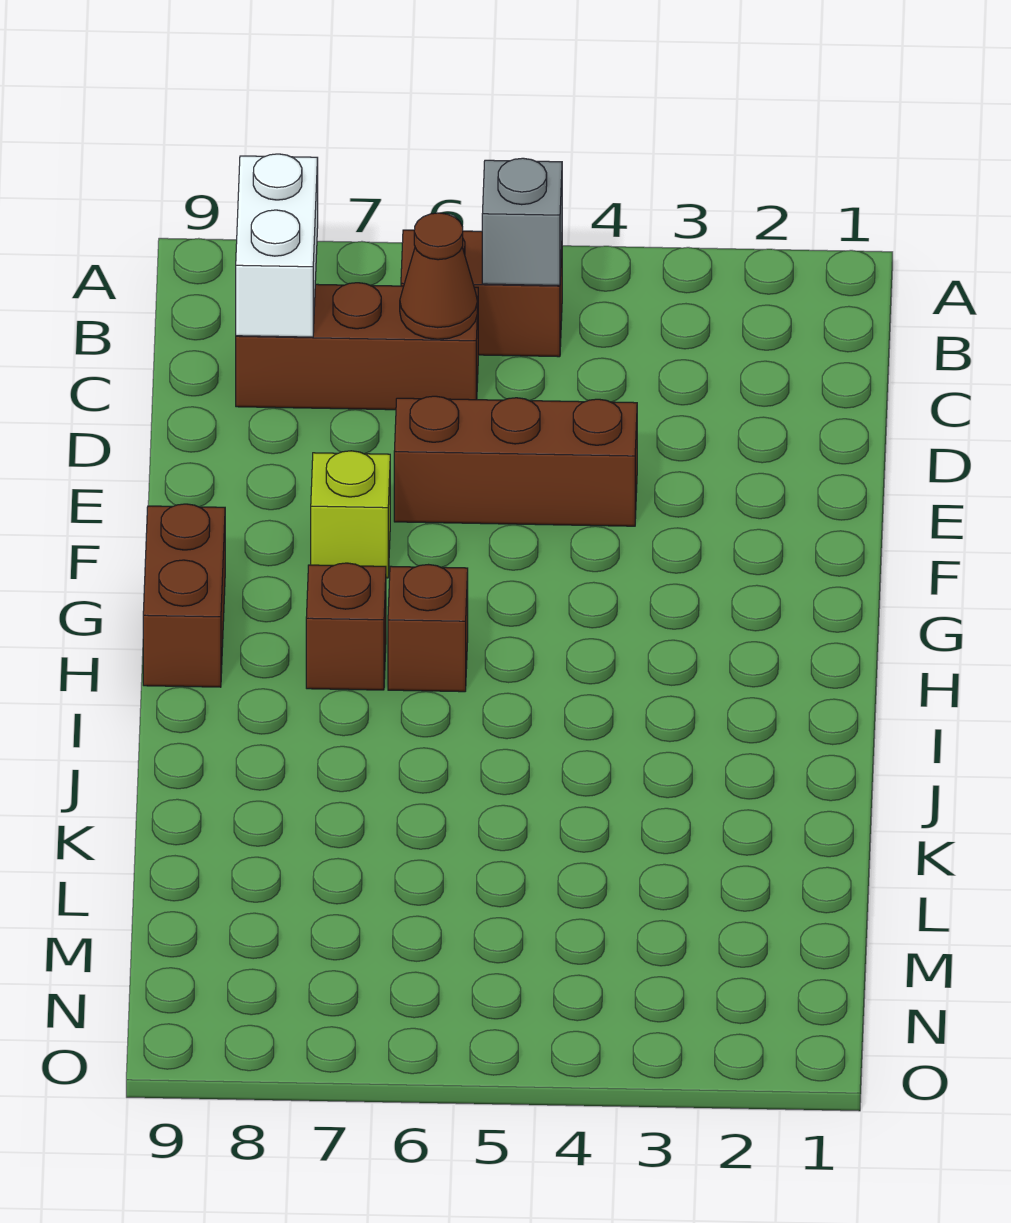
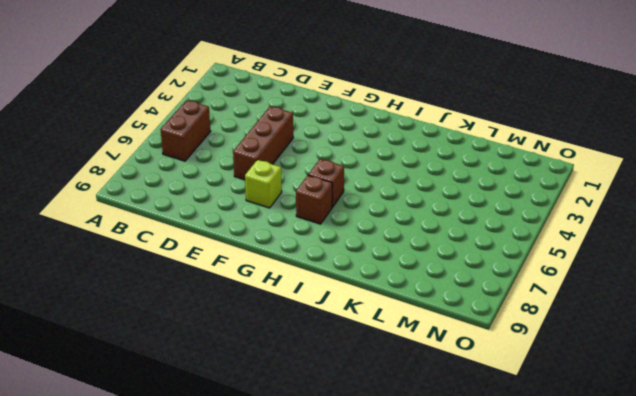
none -> brown brick C6:C8 level 1
none -> brown brick G9:H9 level 1

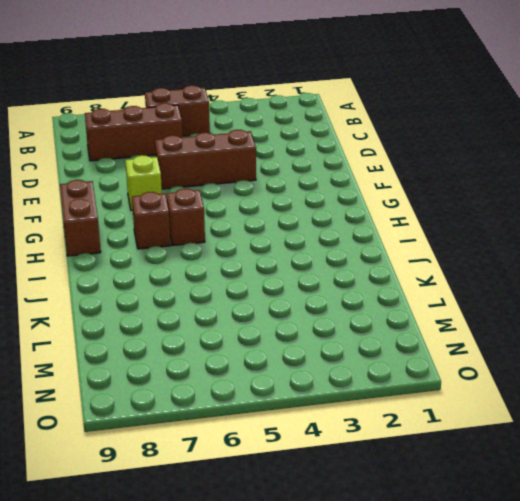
none -> grey brick B5 level 2
none -> white brick B8:C8 level 2

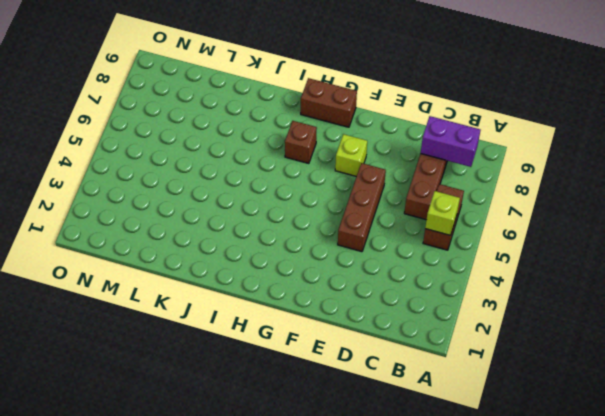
lime brick B5 level 2 -> grey brick B5 level 2
purple brick B8:C8 level 2 -> white brick B8:C8 level 2
none -> brown brick H6 level 1
none -> brown cone C6 level 2

